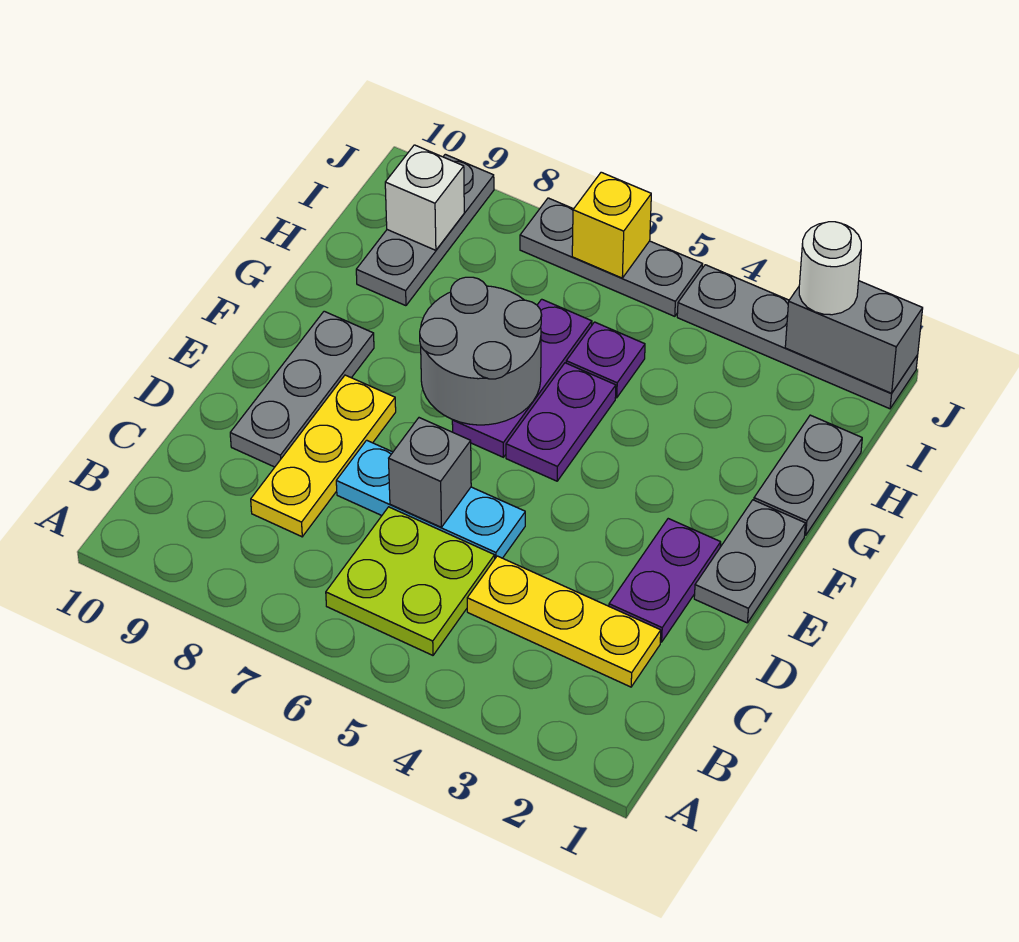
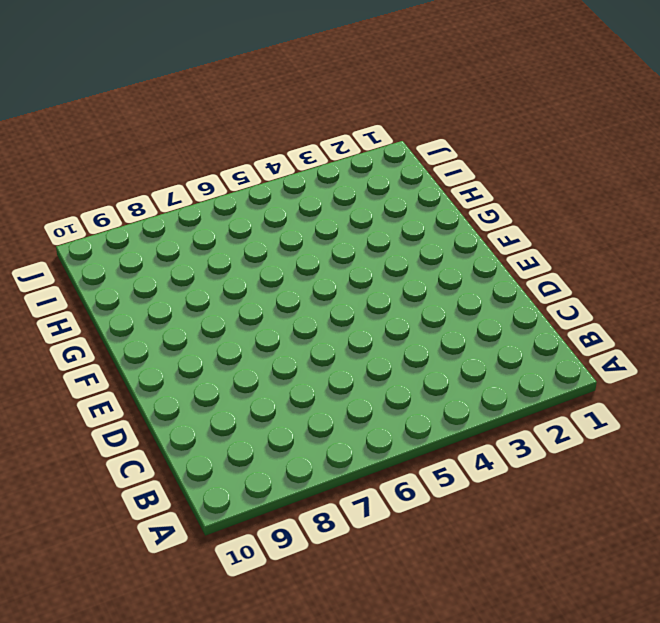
none -> lime plate B5:C6 level 1
none -> yellow plate C2:C4 level 1
none -> yellow plate C8:E8 level 1

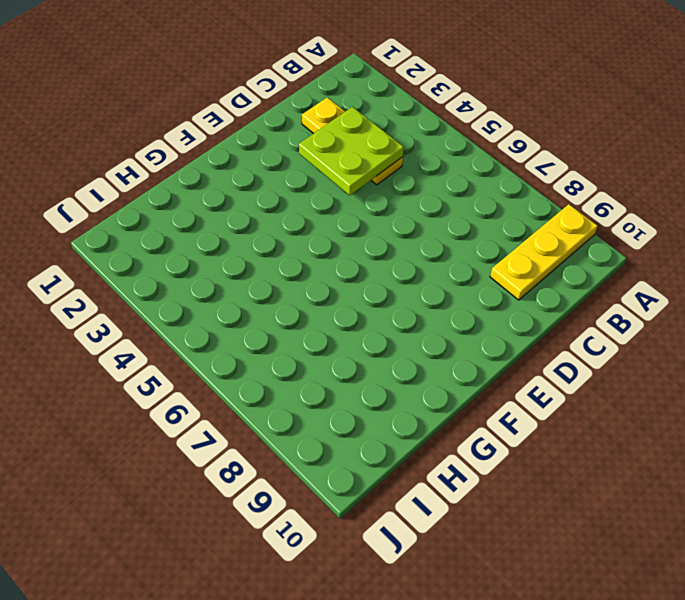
yellow plate A9:C9 level 1 -> yellow plate C8:E8 level 1
lime plate C3:D4 level 2 -> lime plate B5:C6 level 1
none -> purple plate D2:E2 level 1
none -> cyan plate D5:D7 level 1
none -> grey plate D9:F9 level 1

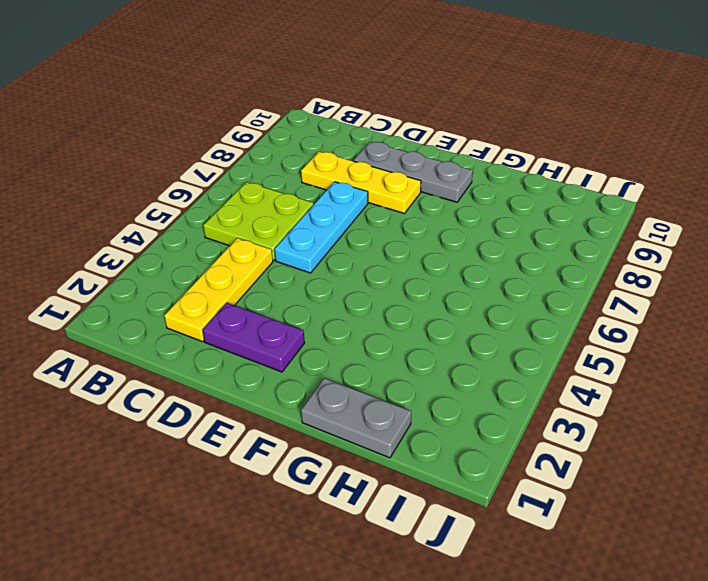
none -> grey plate E1:F1 level 1
none -> purple plate F5:G5 level 1
none -> purple plate F6:H6 level 1

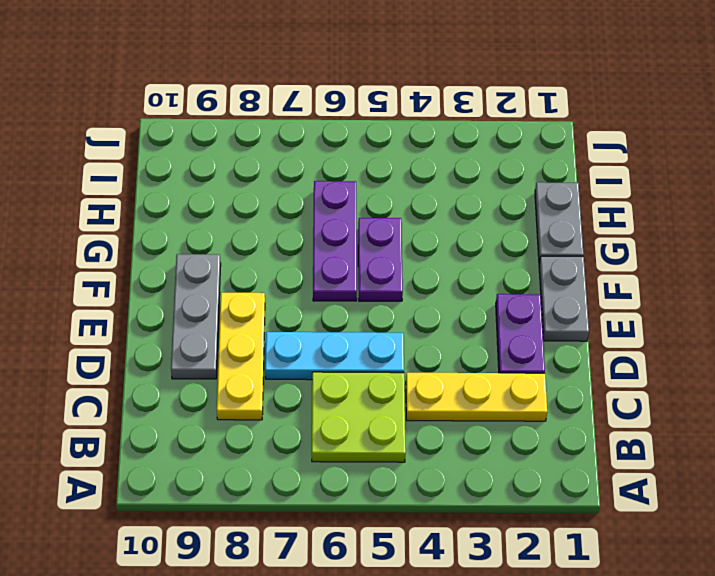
none -> purple plate H5 level 1
none -> grey plate H9:J9 level 1
none -> grey plate J1:J4 level 1

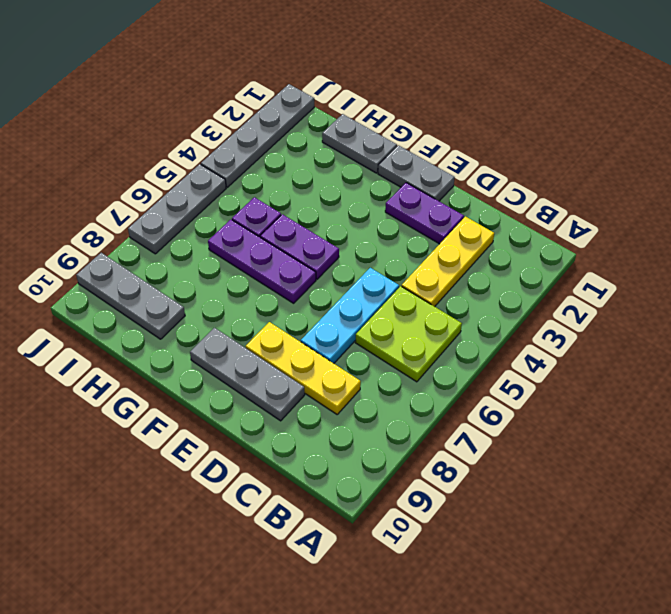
none -> grey brick D6 level 2
none -> grey round brick F6:G7 level 2
none -> white brick I9 level 2

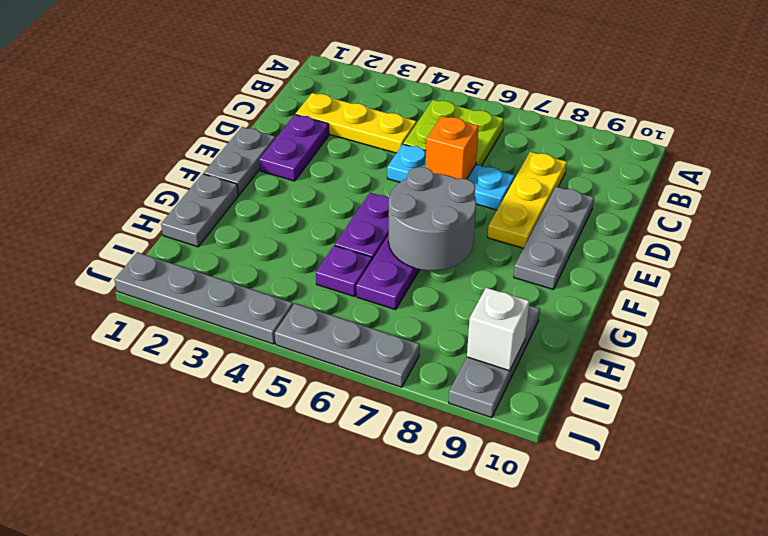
orange brick D6 level 2 -> grey brick D6 level 2
none -> grey brick J1:J2 level 2
none -> yellow brick J6 level 2
none -> white round brick J2 level 3

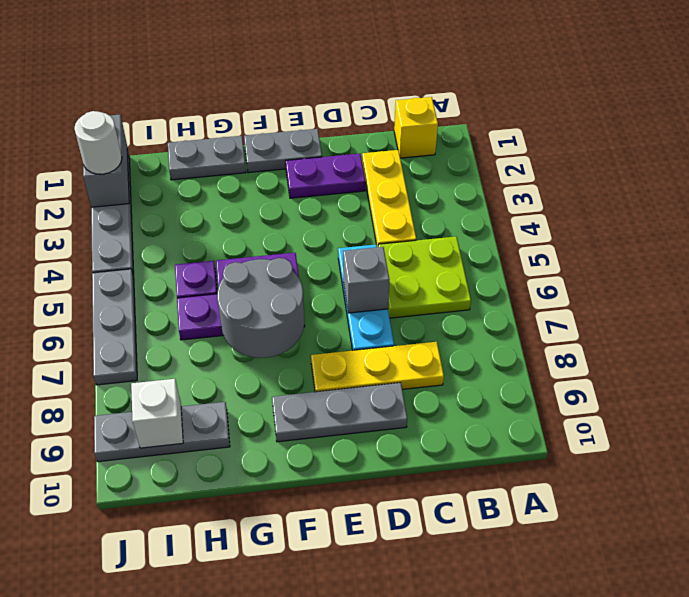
yellow brick B1 level 1 -> yellow brick J6 level 2

